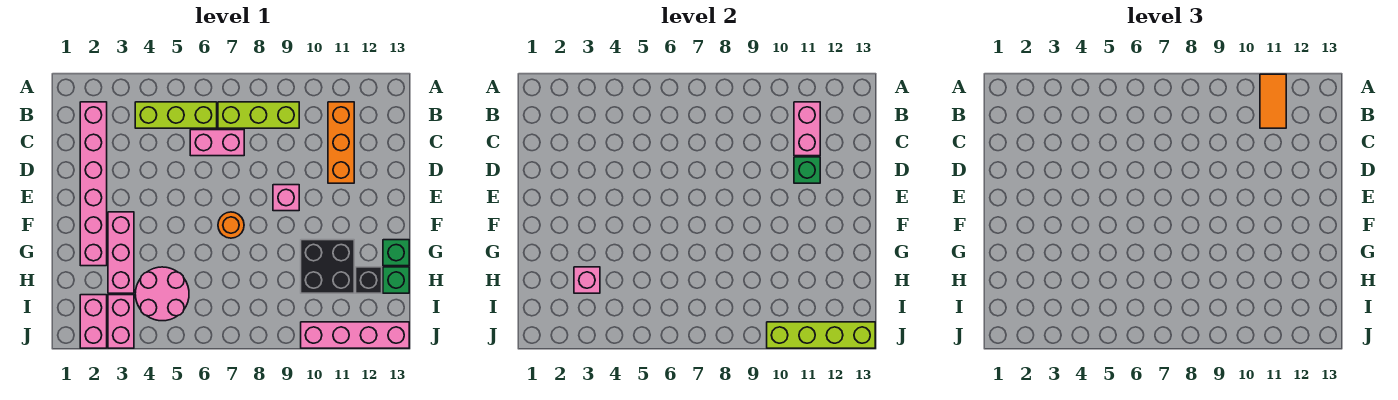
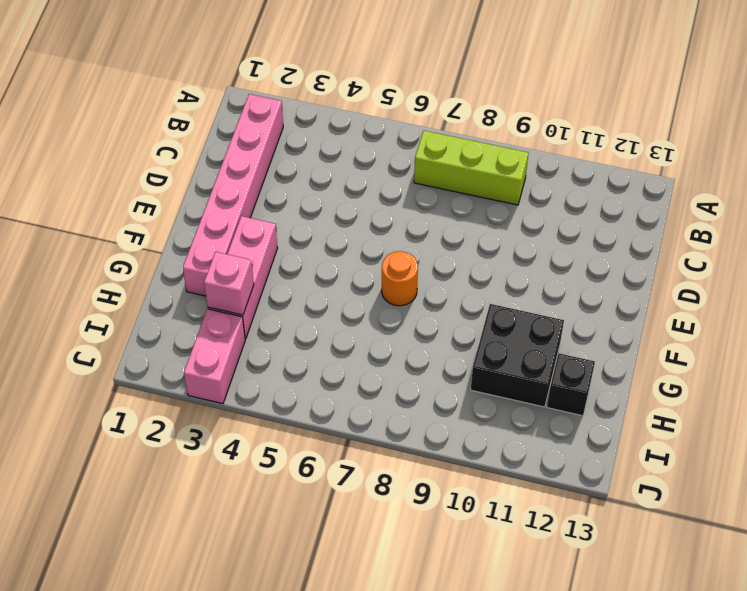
none -> lime brick B4:B6 level 1
none -> orange brick B11:D11 level 1
none -> pink brick C6:C7 level 1

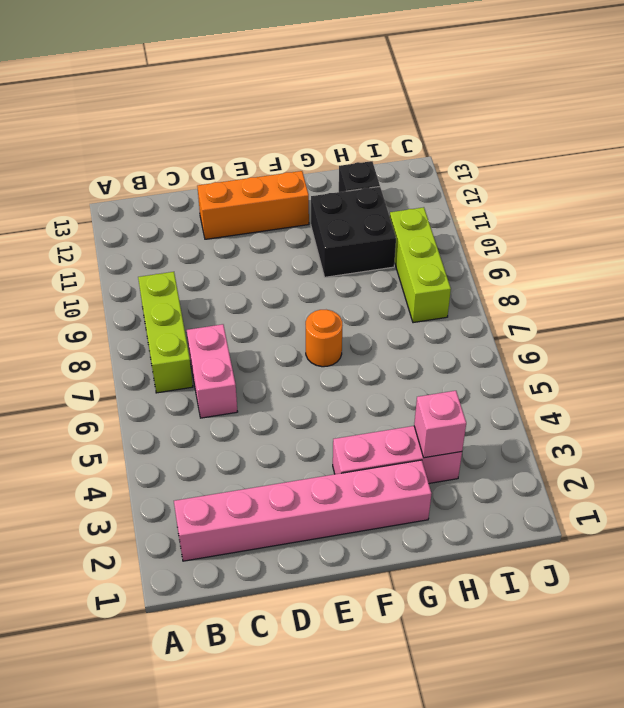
orange brick D12:F12 level 1 -> orange brick B11:D11 level 1
lime brick I8:I10 level 1 -> lime brick B4:B6 level 1
none -> pink brick E9 level 1
none -> green brick G13 level 1
none -> pink round brick H4:I5 level 1

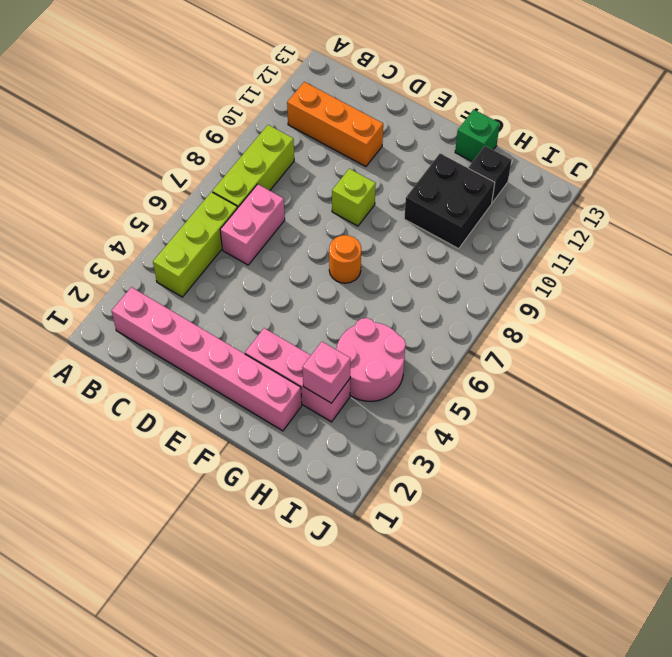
lime brick E9 level 1 -> pink brick E9 level 1
none -> green brick H13 level 1
none -> pink brick I2:J2 level 1
none -> pink brick I3:J3 level 1

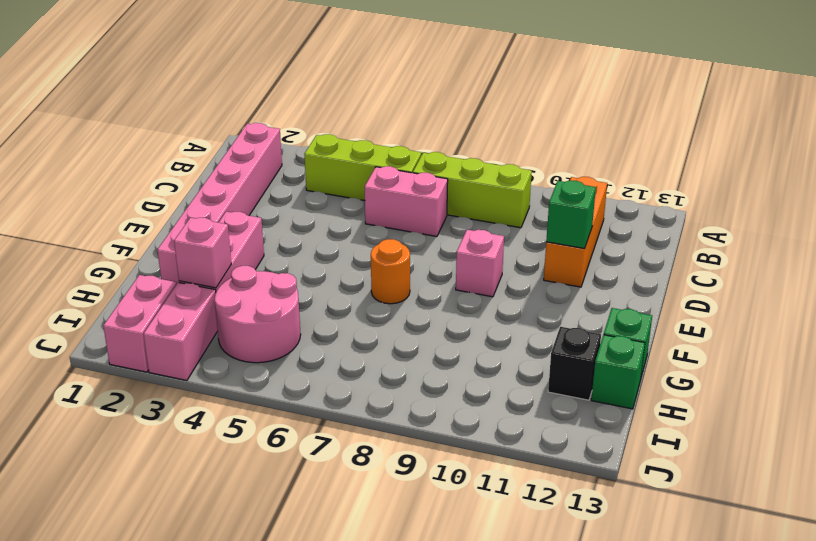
none -> black brick G10:H11 level 1
none -> pink brick J10:J13 level 1
none -> pink brick B11:C11 level 2

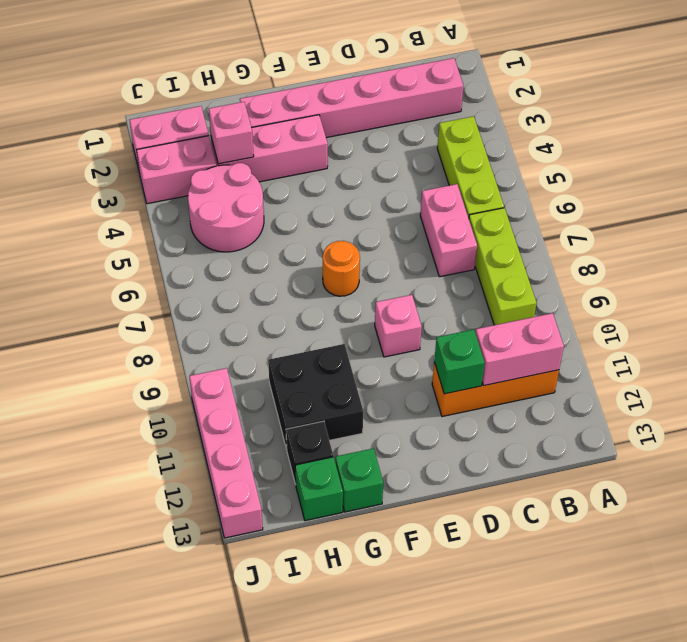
none -> lime brick J10:J13 level 2
none -> orange tile A11:B11 level 3

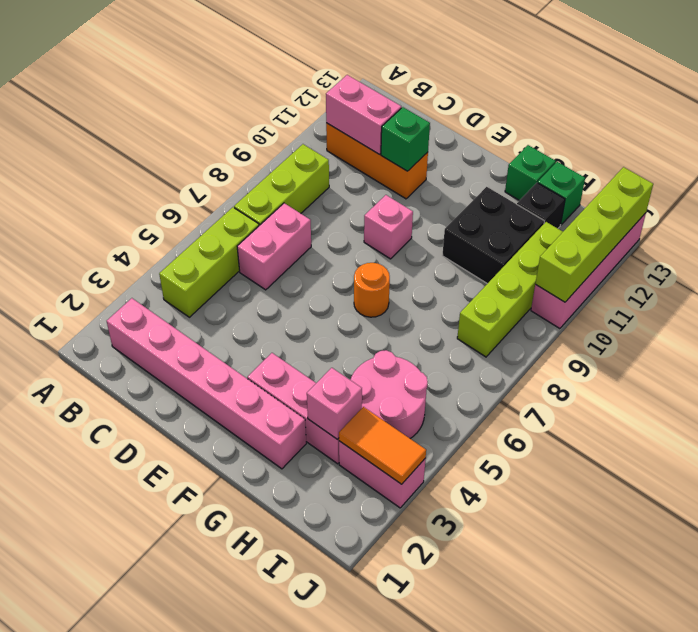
orange tile I3:J3 level 2 -> orange tile A11:B11 level 3
lime brick I8:I11 level 1 -> none
none -> pink brick I2:J2 level 1

